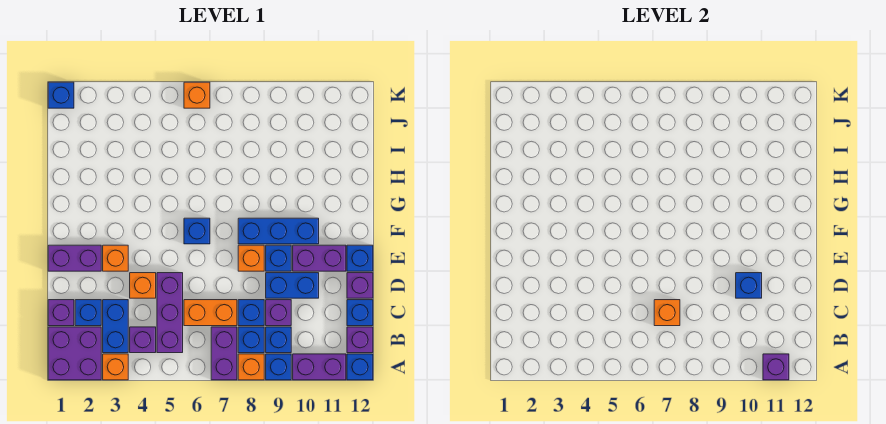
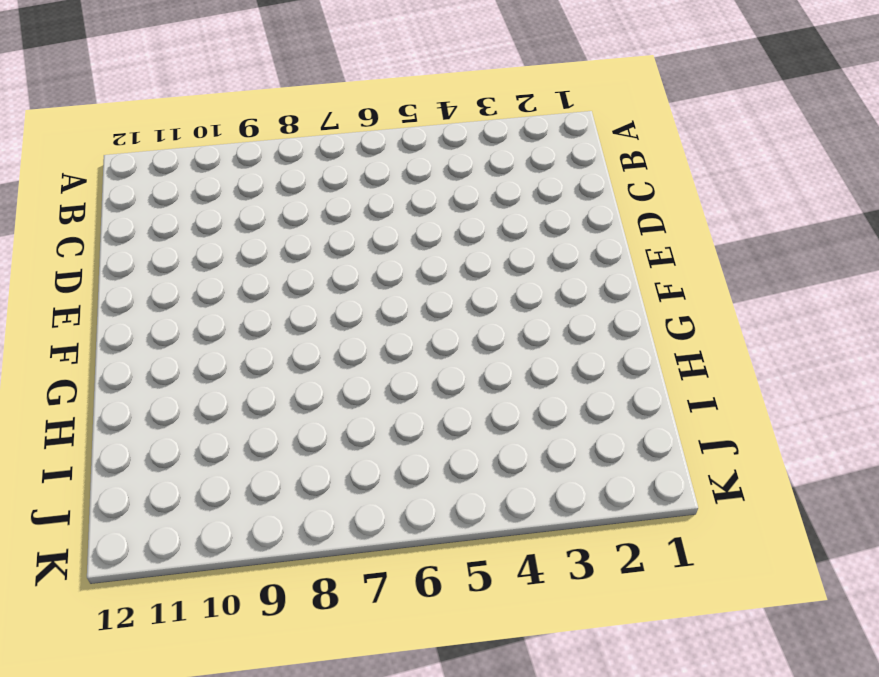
none -> purple brick A1:B2 level 1
none -> orange brick A3 level 1
none -> purple brick A7:B7 level 1
none -> orange brick A8 level 1

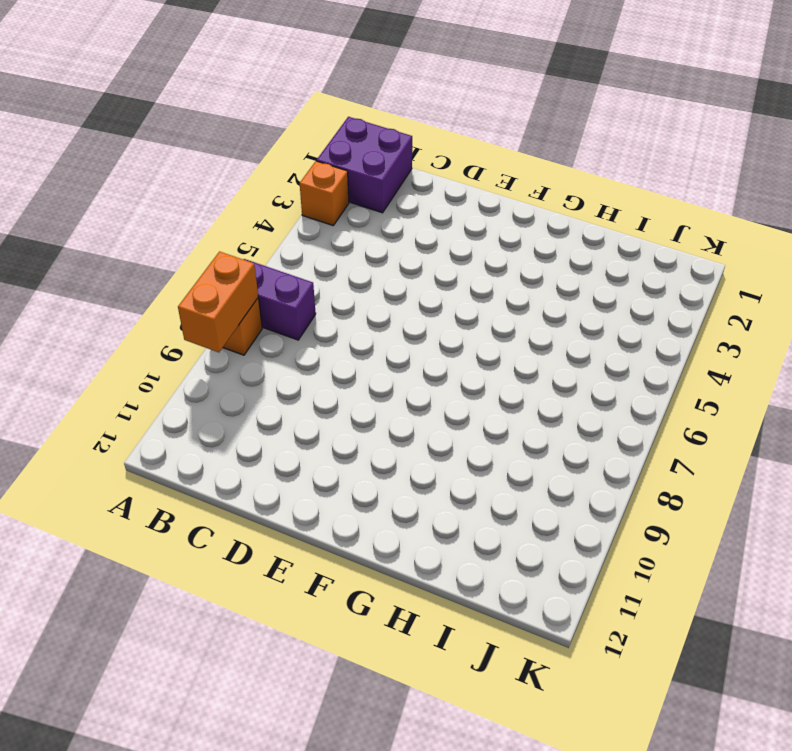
orange brick A8:A9 level 2 -> orange brick C6:C7 level 1
none -> blue brick A9 level 1
none -> purple brick A10:A11 level 1
none -> blue brick A12 level 1
none -> blue brick B3:C3 level 1

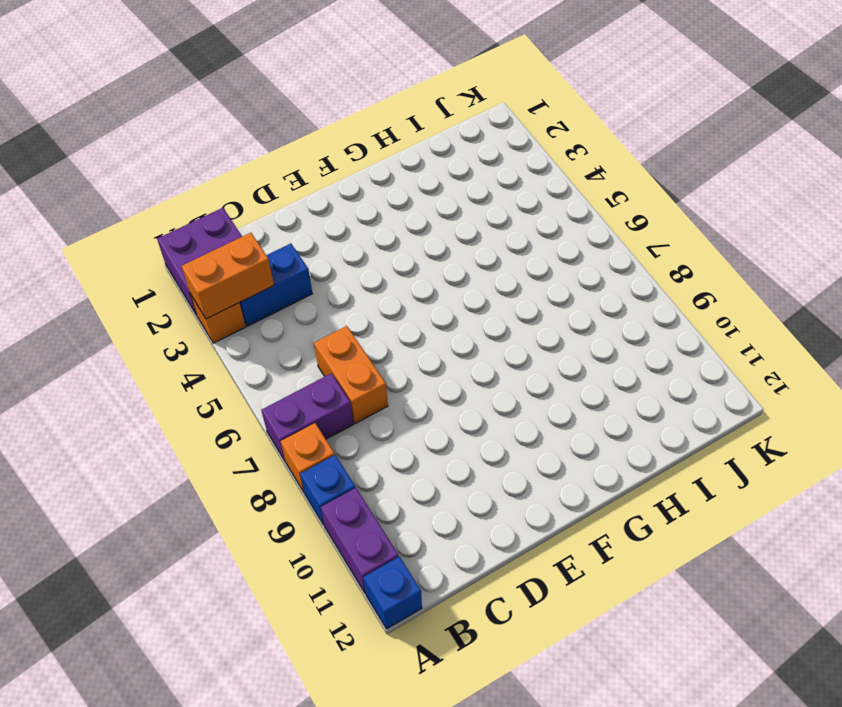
orange brick A3:B3 level 2 -> none
none -> purple brick B4 level 1
none -> purple brick B5:D5 level 1
none -> blue brick B8 level 1
none -> blue brick B9 level 1

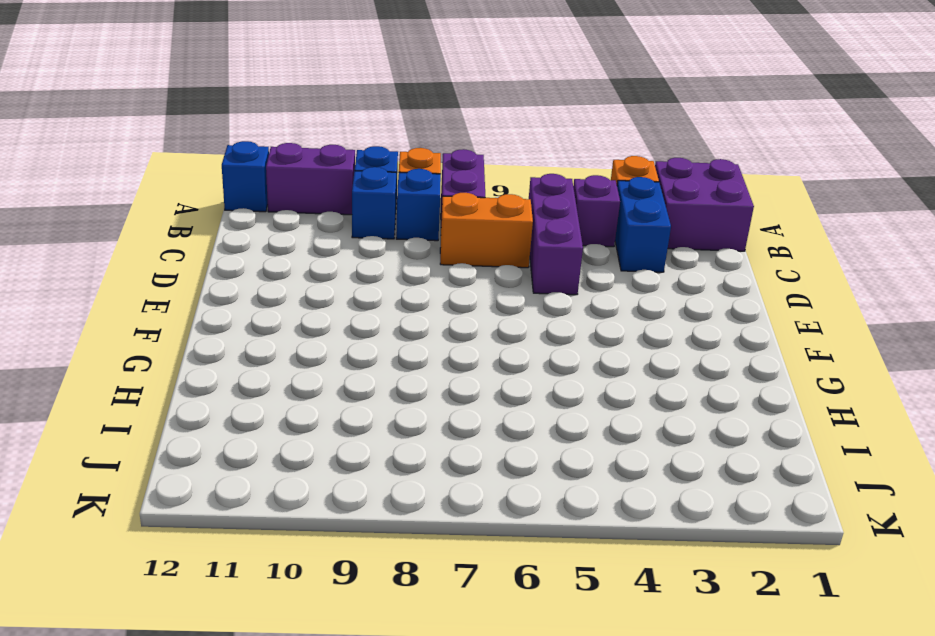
none -> purple brick B12 level 1
none -> purple brick C1 level 1
none -> blue brick C2 level 1
none -> blue brick C8 level 1

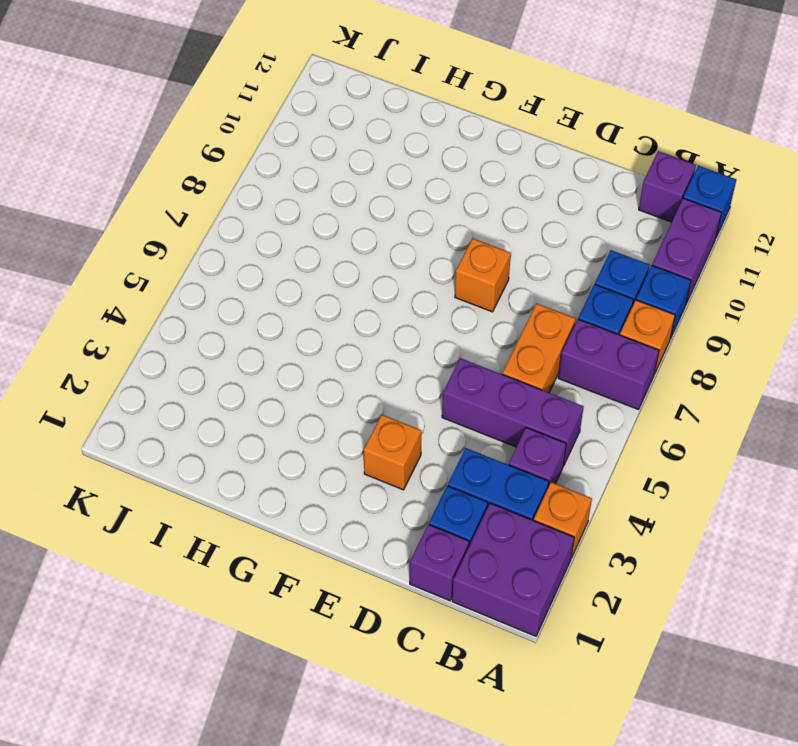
none -> blue brick C8 level 1
none -> purple brick C9 level 1
none -> blue brick C12 level 1
none -> orange brick D4 level 1

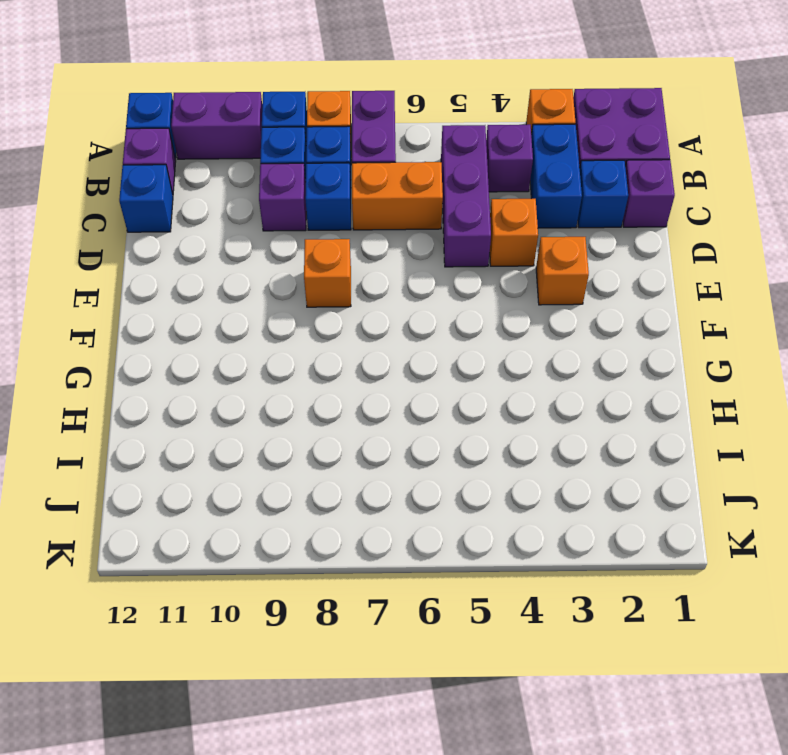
none -> blue brick D9:D10 level 1
none -> purple brick D12 level 1
none -> purple brick E1:E2 level 1
none -> blue brick E9 level 1

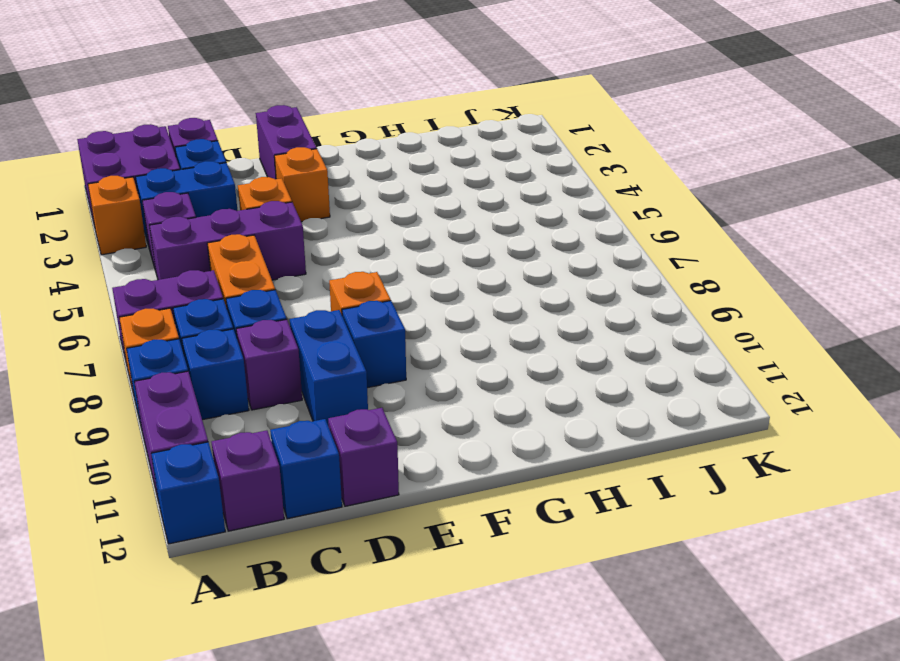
none -> purple brick E10:E11 level 1
none -> blue brick E12 level 1
none -> blue brick F6 level 1
none -> blue brick F8:F10 level 1

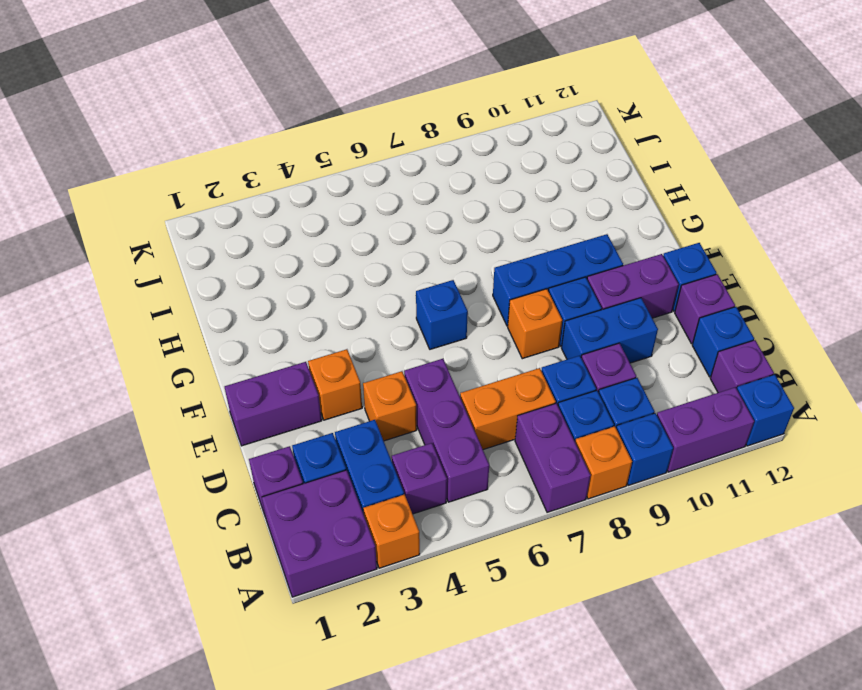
none -> blue brick K1 level 1
none -> orange brick K6 level 1
none -> purple brick A11 level 2
none -> orange brick C7 level 2

